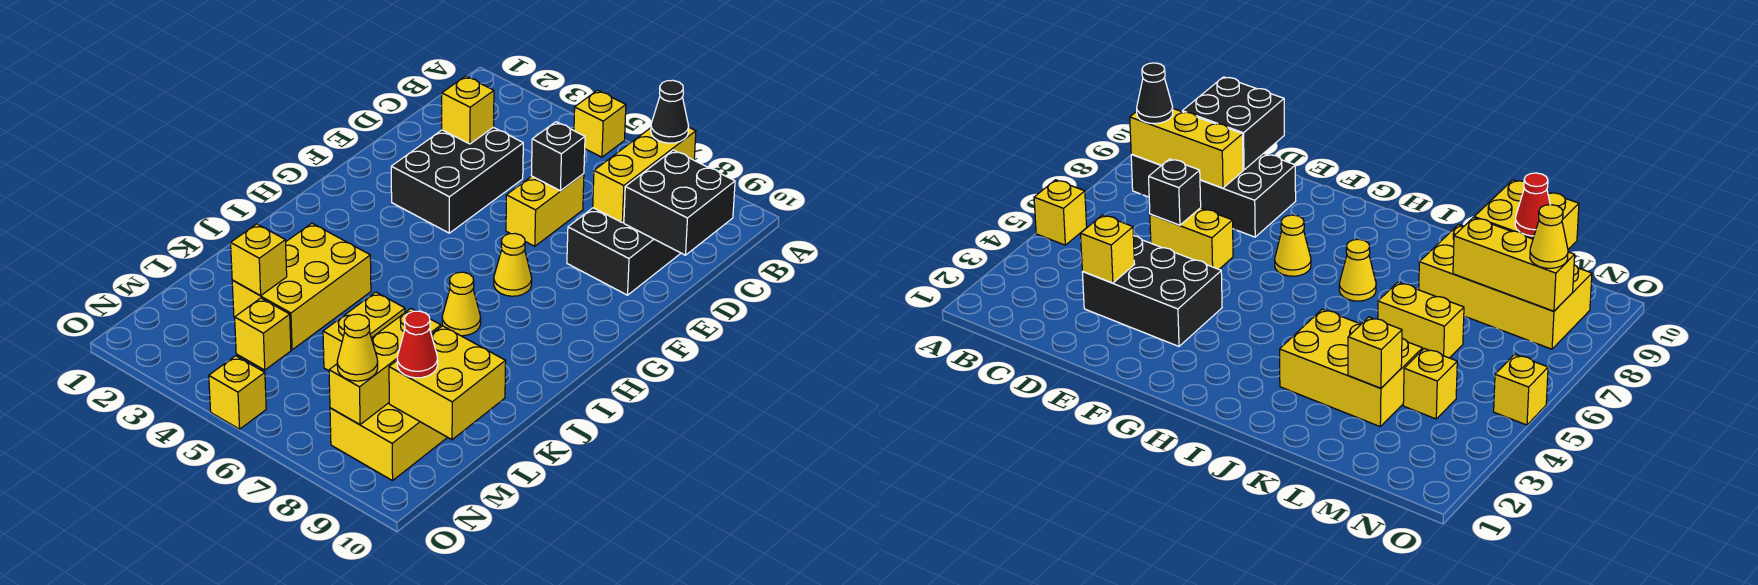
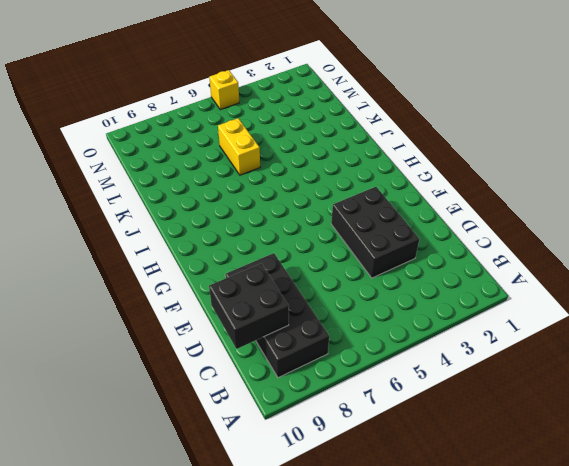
none -> yellow brick A5 level 1
none -> yellow brick D6:E6 level 1
none -> yellow cone G7 level 1

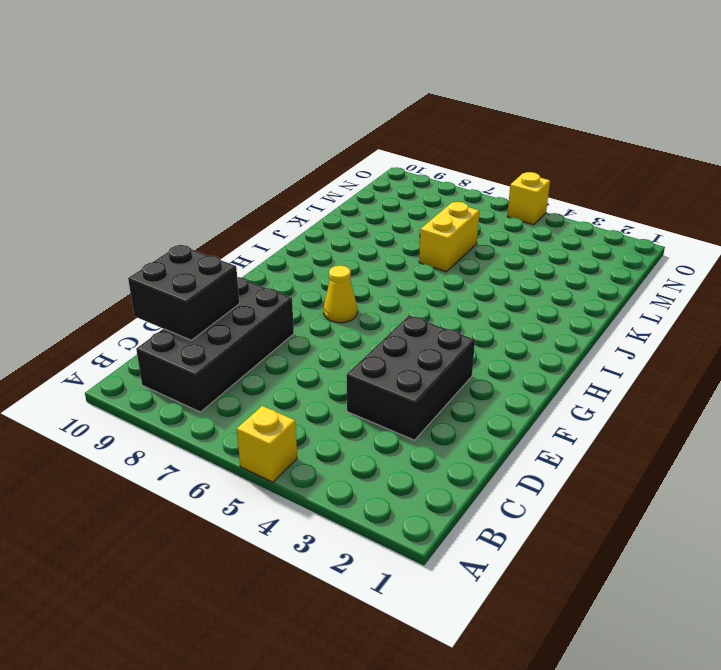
none -> yellow brick D6:E6 level 1
none -> yellow cone I7 level 1
none -> yellow brick J3:L4 level 1

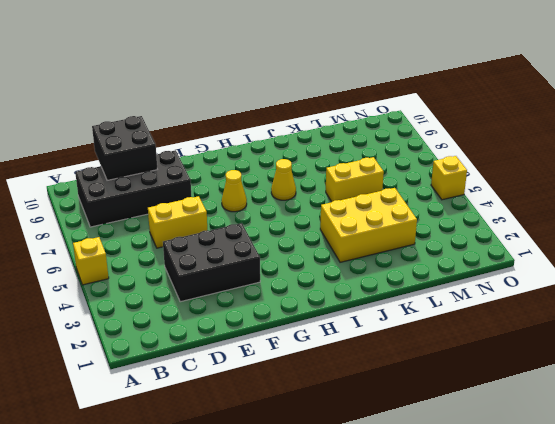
none -> yellow brick K8:N9 level 1
none -> yellow brick M4 level 1
none -> yellow brick B8:D8 level 2

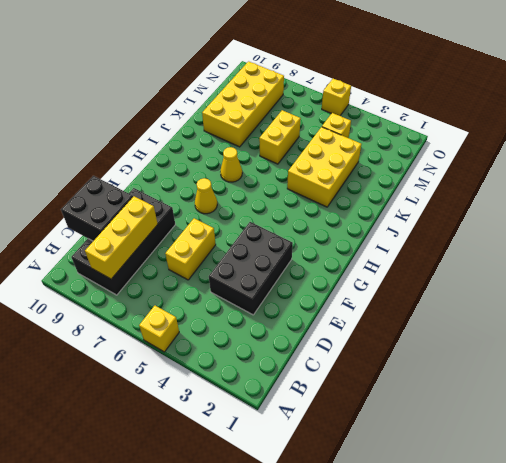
none -> yellow brick D3 level 2
none -> black brick D6 level 2
none -> yellow brick L3 level 2

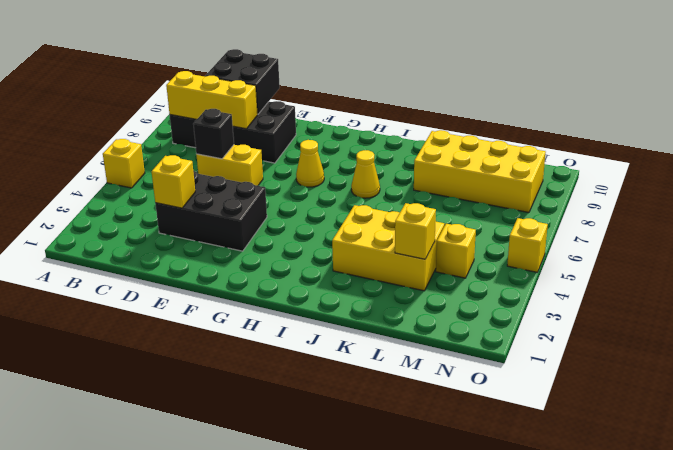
none -> yellow brick K6:L6 level 1
none -> yellow brick L8:N8 level 2
none -> yellow brick L9:M10 level 2

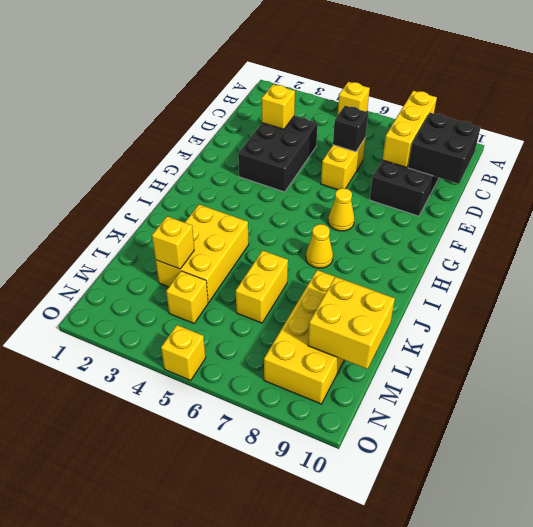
none -> yellow brick L8:N8 level 2
none -> black cone B8 level 3
none -> red cone M9 level 3

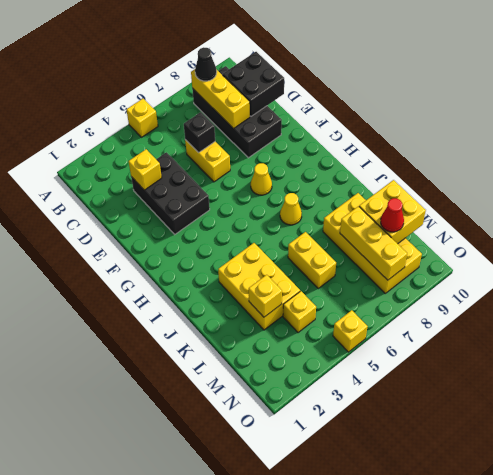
none -> yellow cone N8 level 3

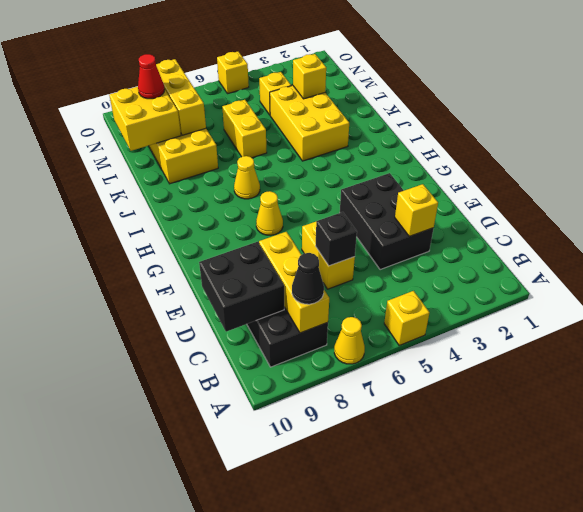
yellow cone A7 level 1 -> yellow cone N8 level 3

